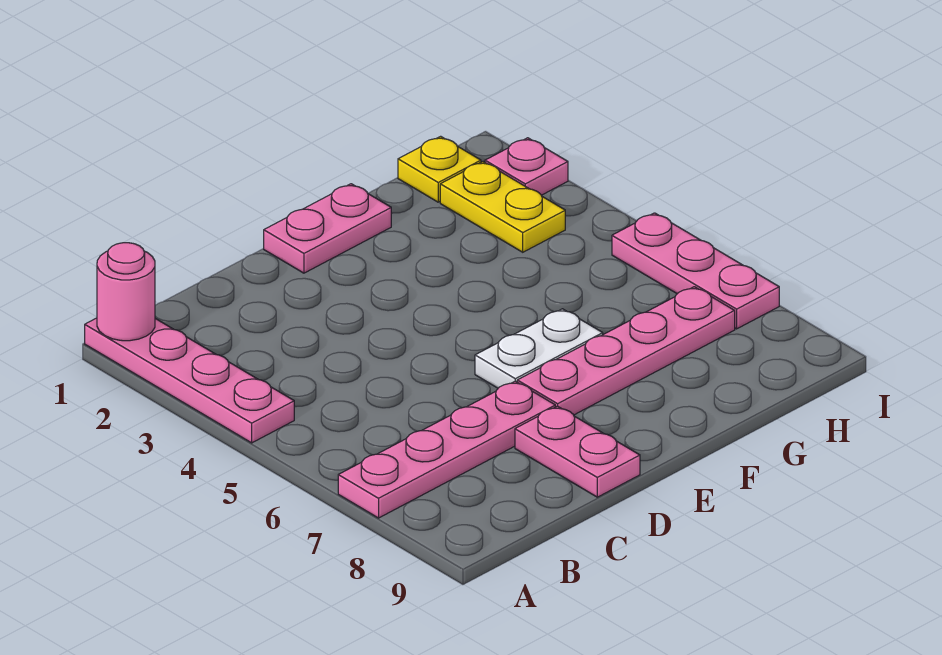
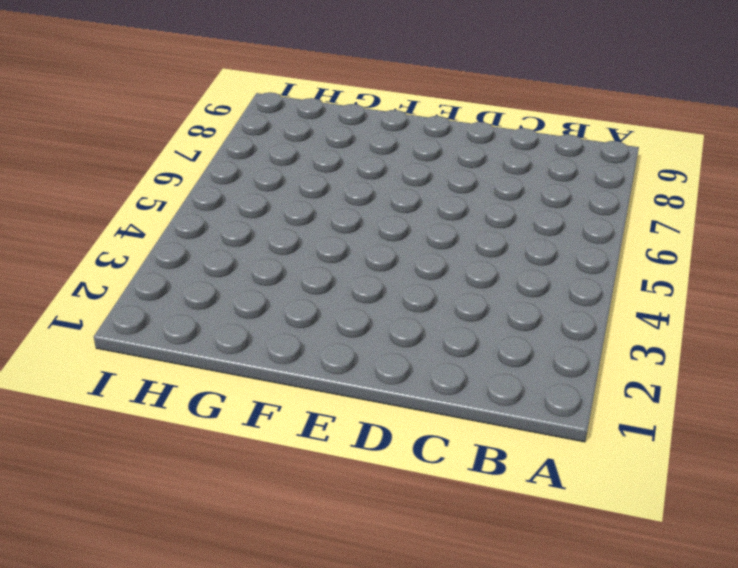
none -> pink plate A1:A4 level 1
none -> pink plate A7:D7 level 1

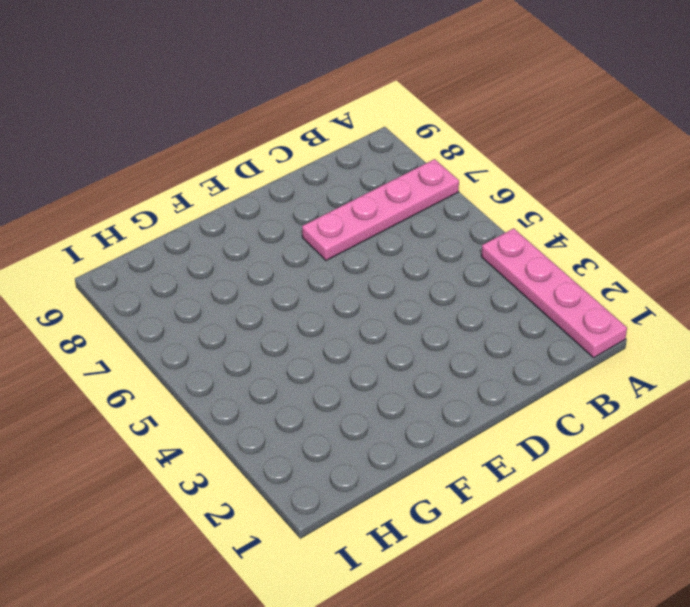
none -> pink plate D8:D9 level 1
none -> pink plate E1:F1 level 1

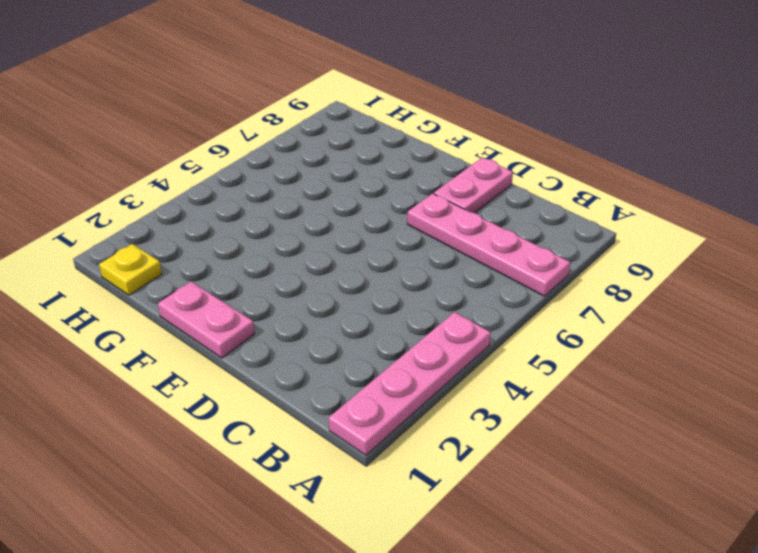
none -> white plate E6:F6 level 1
none -> pink plate E7:H7 level 1

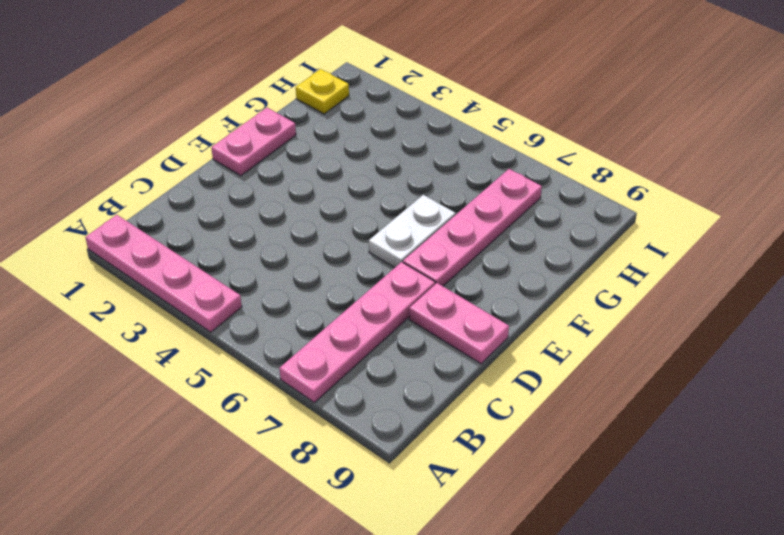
none -> yellow plate H2:H3 level 1
none -> pink plate I2 level 1

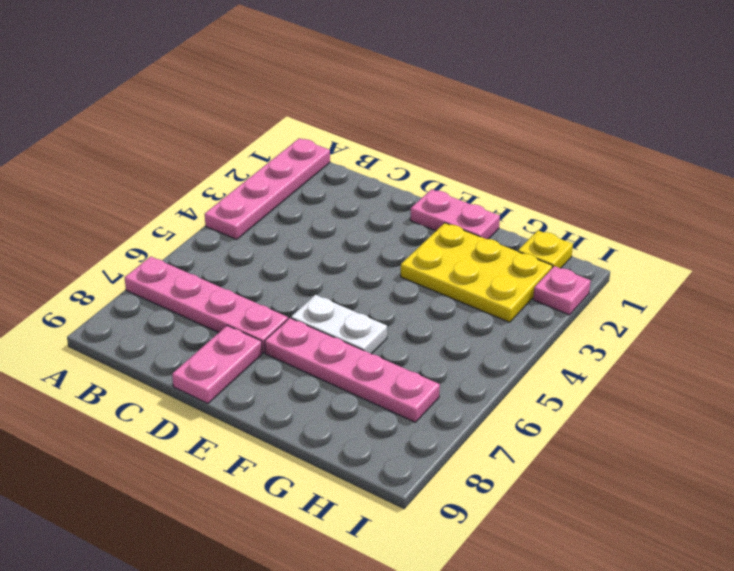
yellow plate F2:H3 level 1 -> yellow plate H2:H3 level 1
none -> pink plate I5:I7 level 1
none -> pink round brick A1 level 2

